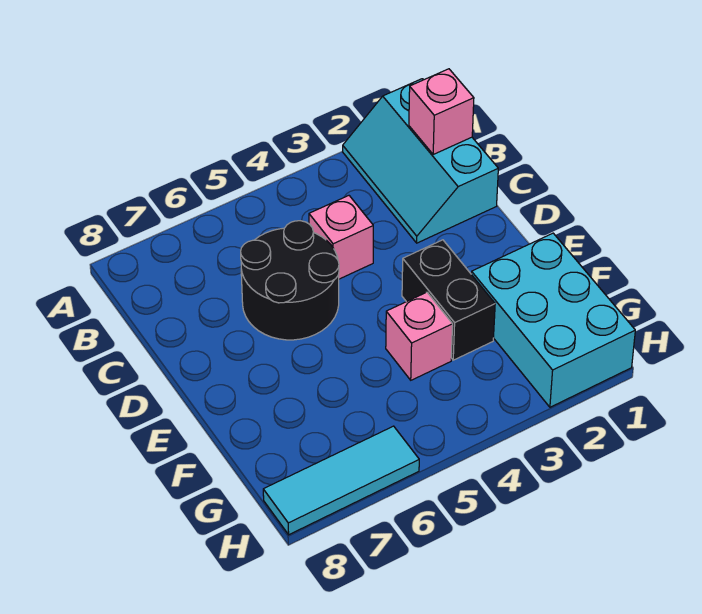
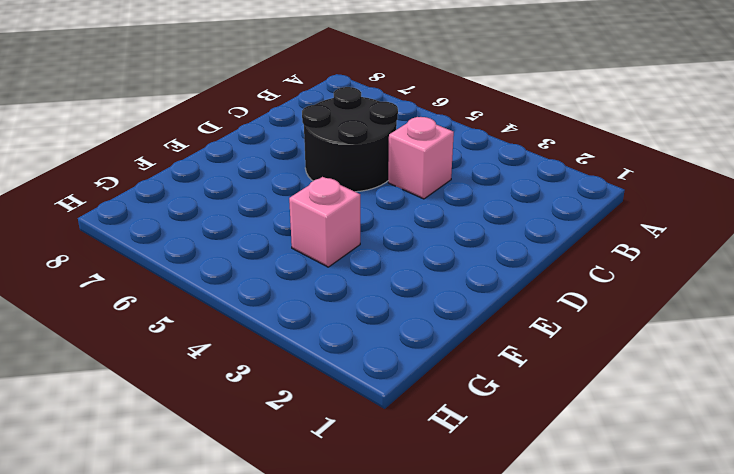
none -> cyan slope A1:C2 level 1 top 1
none -> black brick E3:F3 level 1

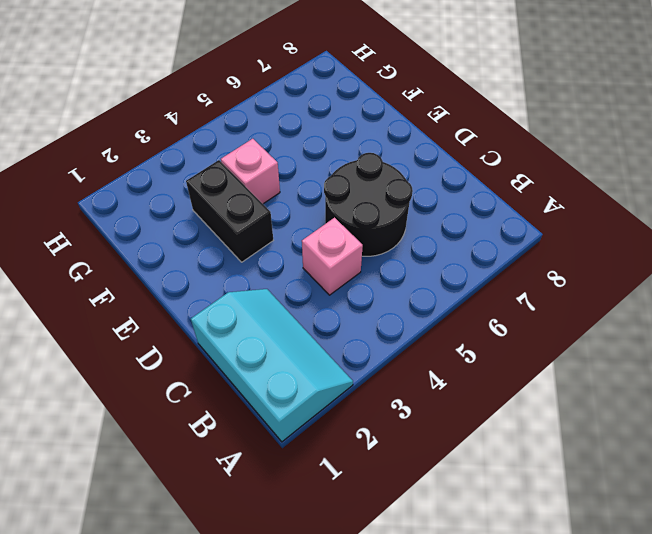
none -> cyan brick F1:H2 level 1
none -> cyan tile H6:H8 level 1

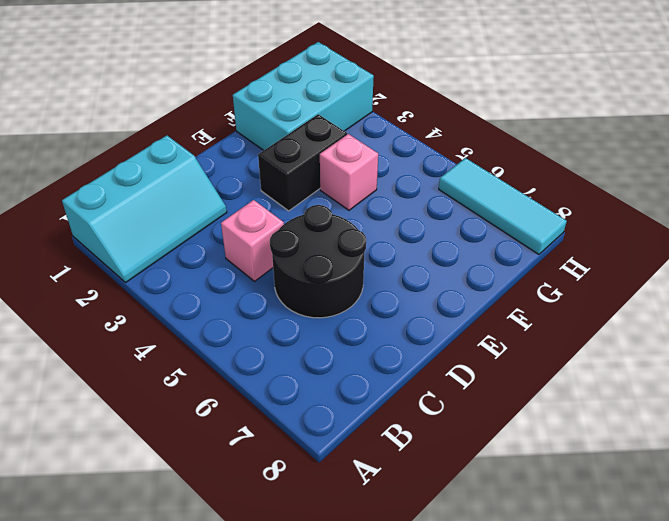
none -> pink brick B1 level 2

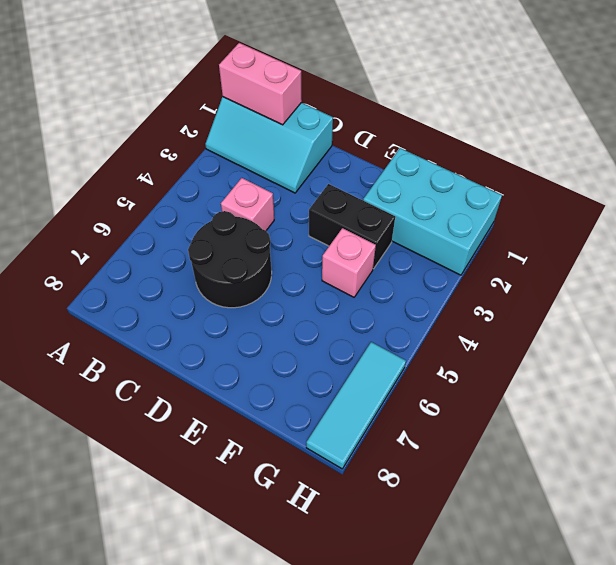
pink brick A1:B1 level 2 -> pink brick B1 level 2

